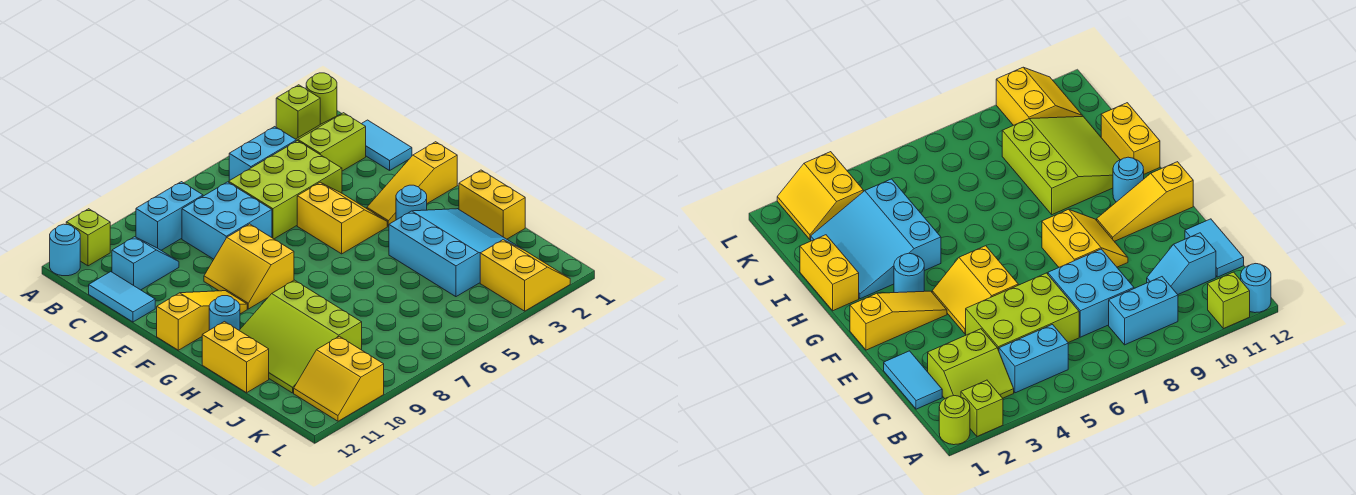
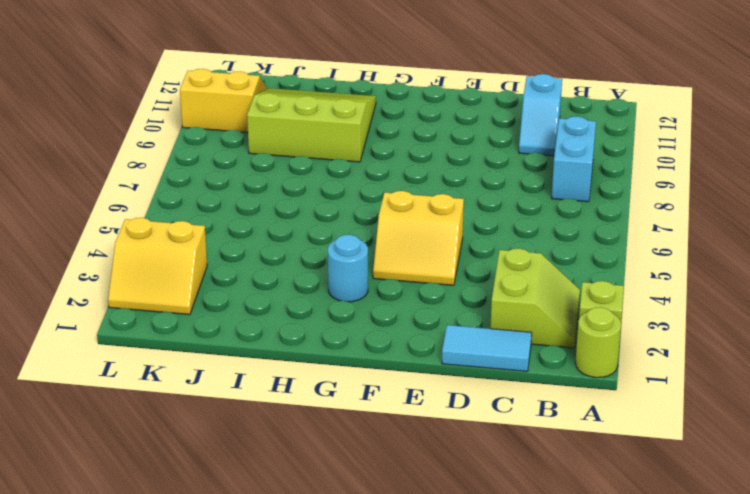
none -> lime brick A11 level 1
none -> cyan round brick A12 level 1
none -> cyan brick B4:B5 level 1

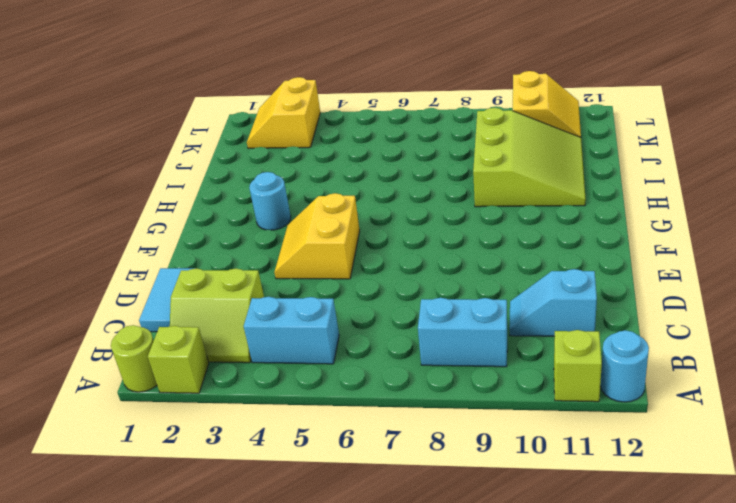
none -> lime brick C4:D6 level 1
none -> cyan brick C7:D8 level 1
none -> cyan tile C12:D12 level 1

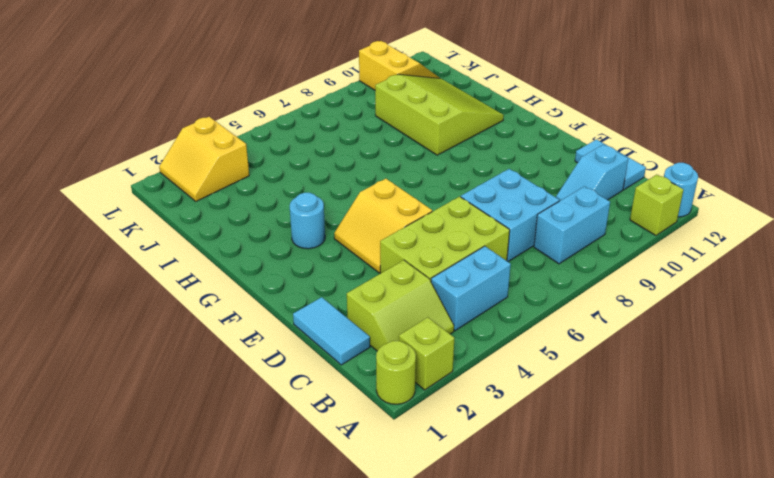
none -> yellow slope E8:F9 level 1 top 8
none -> yellow slope F1:F3 level 1 top 1
none -> yellow slope F10:F12 level 1 top 12

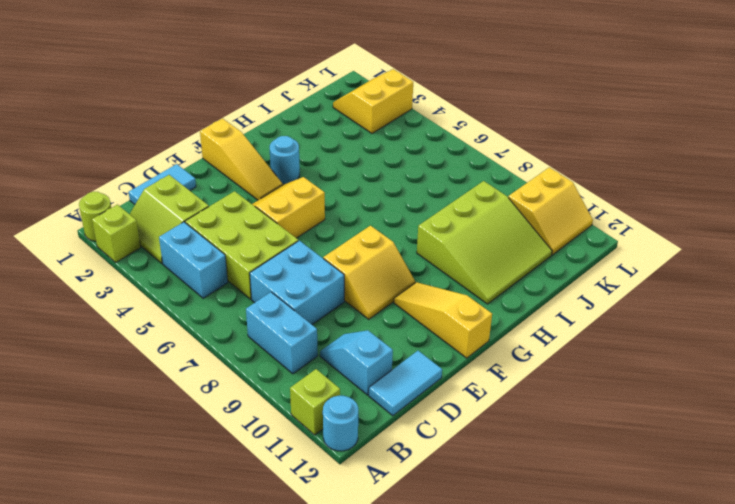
none -> cyan round brick G11 level 1
none -> yellow brick H1:I1 level 1
none -> cyan slope H2:J4 level 1 top 4

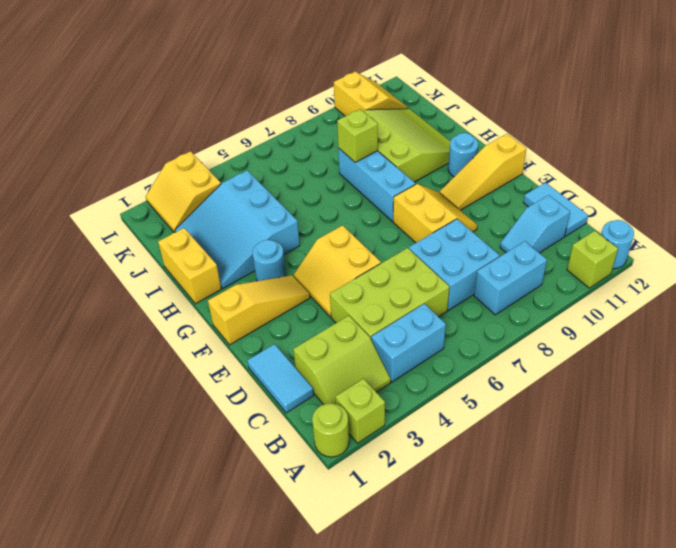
cyan brick G8:I8 level 1 -> none
lime brick I8 level 2 -> none
none -> yellow brick H12:I12 level 1

